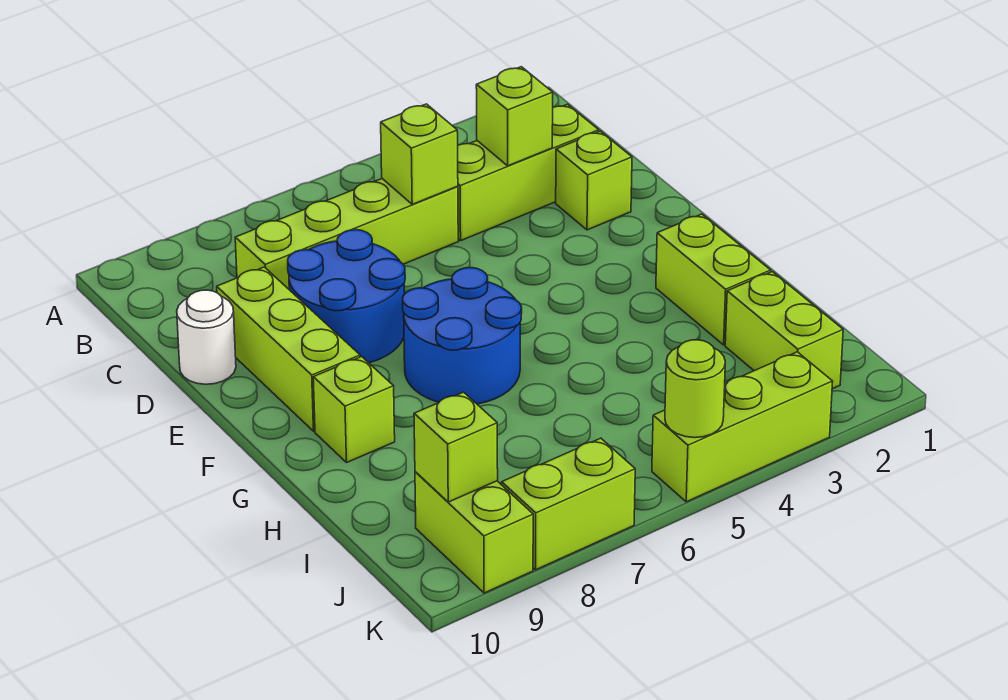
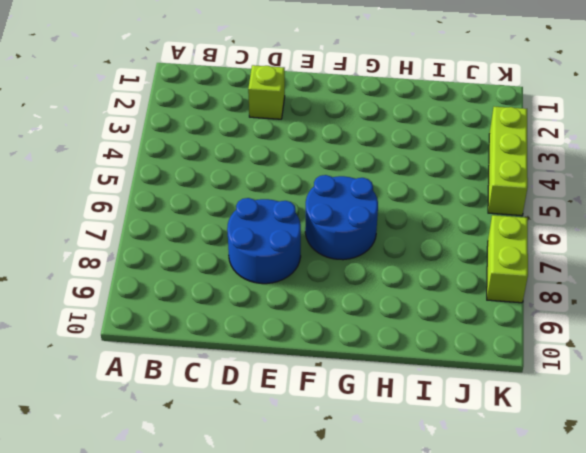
none -> lime brick C2:C4 level 1
none -> lime brick C5:C8 level 1
none -> lime brick D9:F9 level 1

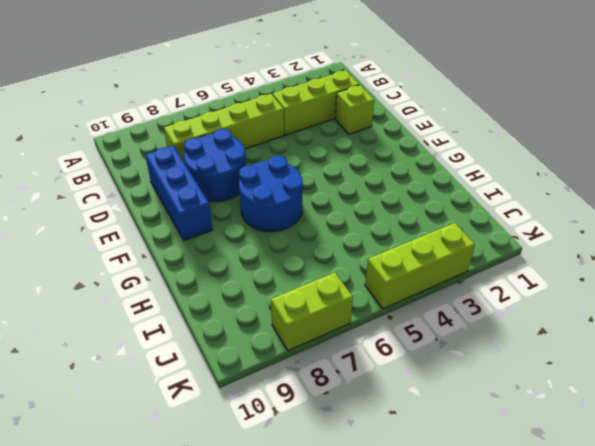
blue brick D9:F9 level 1 -> lime brick D9:F9 level 1
none -> white round brick D10 level 1
none -> lime brick G2:H2 level 1
none -> lime brick G9 level 1

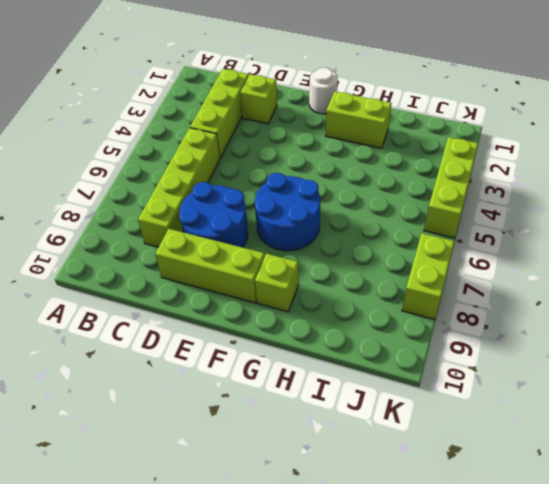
white round brick F1 level 1 -> white round brick D10 level 1
none -> lime brick I2:J2 level 1
none -> lime brick J9:K9 level 1
none -> lime brick C3 level 2

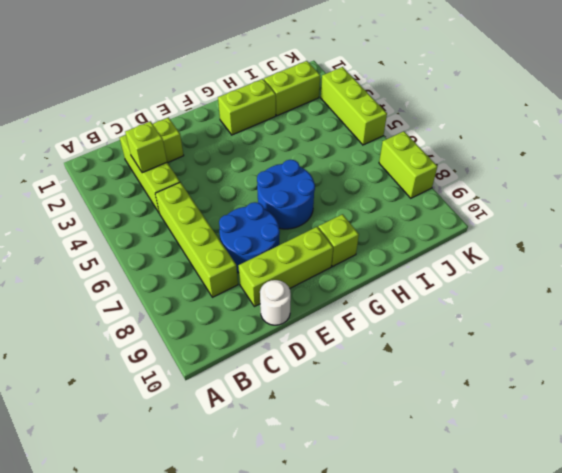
none -> lime brick J9:K9 level 1
none -> lime brick C5 level 2
none -> lime brick J9 level 2

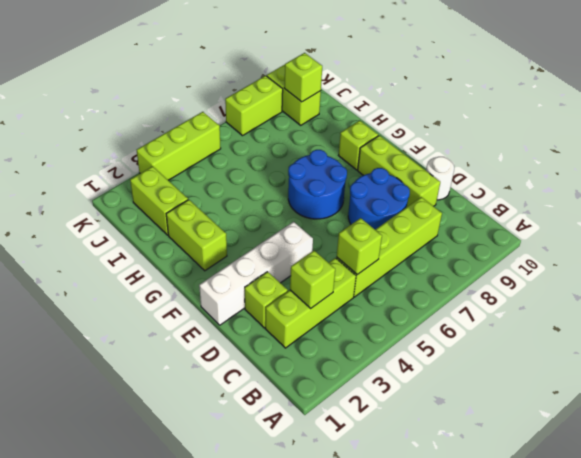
white brick E1:E4 level 1 -> none
none -> lime round brick K5 level 2

